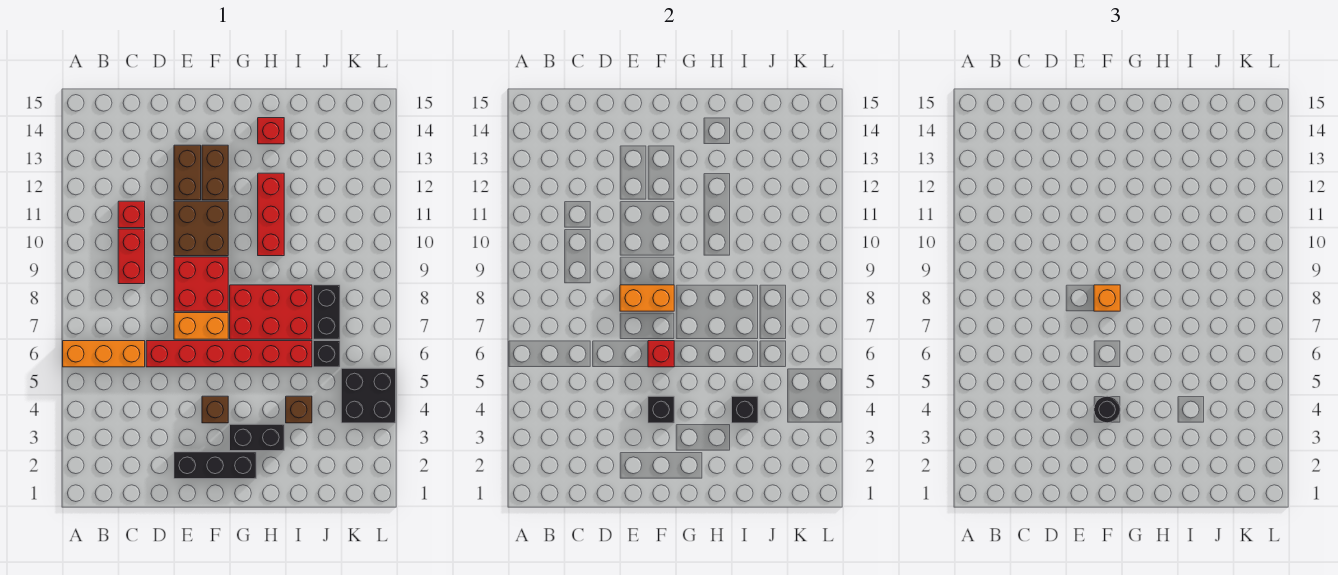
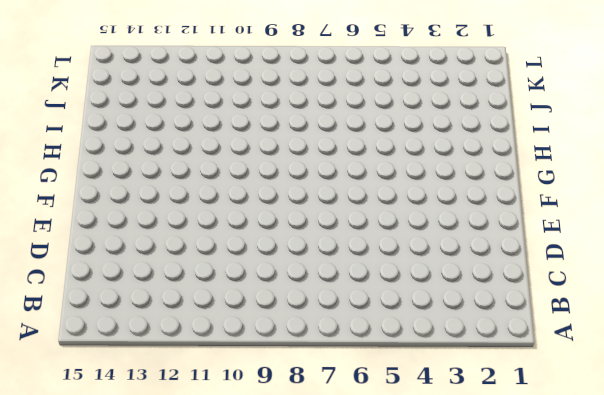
none -> orange brick A6:C6 level 1
none -> red brick C9:C10 level 1
none -> red brick C11 level 1

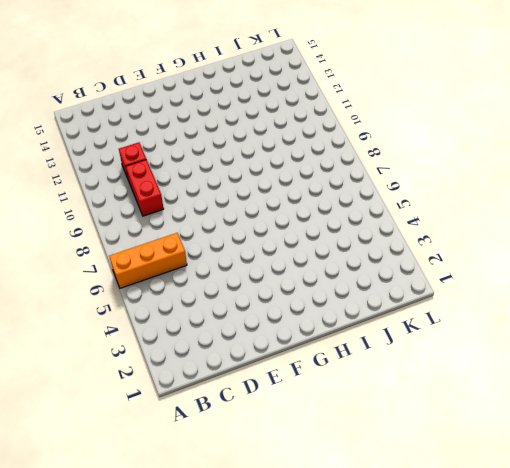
none -> red brick D6:I6 level 1
none -> black brick E2:G2 level 1
none -> orange brick E7:F7 level 1

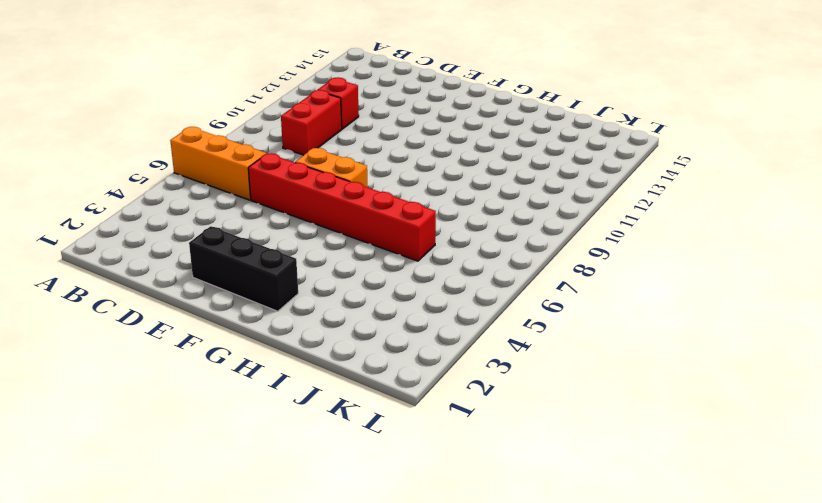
none -> red brick E8:F9 level 1
none -> brown brick E10:F11 level 1
none -> brown brick E12:E13 level 1

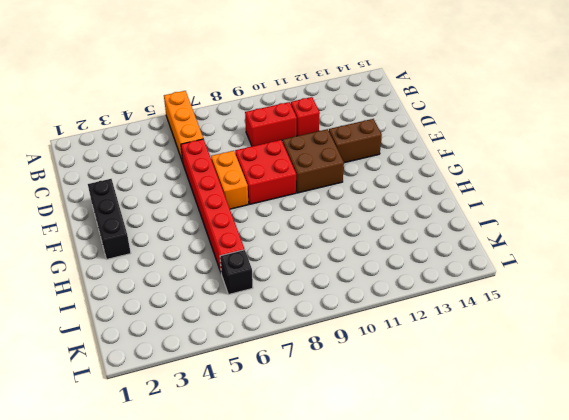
none -> brown brick F4 level 1
none -> brown brick F12:F13 level 1
none -> black brick G3:H3 level 1

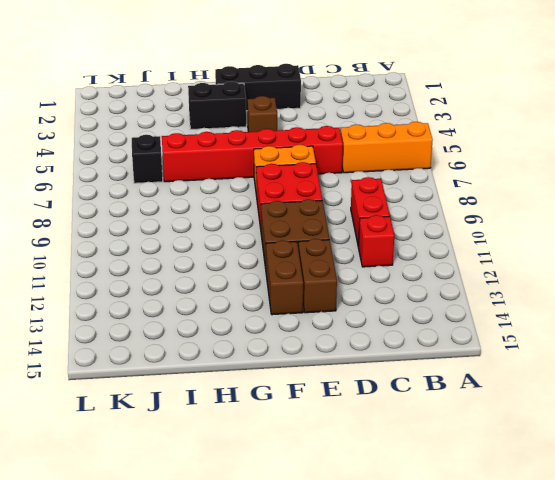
none -> red brick G7:I8 level 1
none -> red brick H10:H12 level 1
none -> red brick H14 level 1

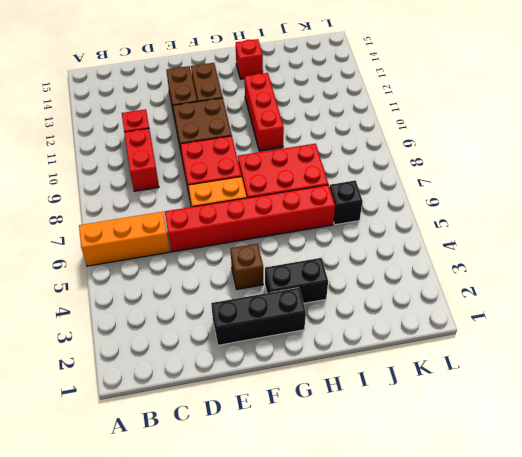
none -> brown brick I4 level 1
none -> black brick J7:J8 level 1
none -> black brick K4:L5 level 1

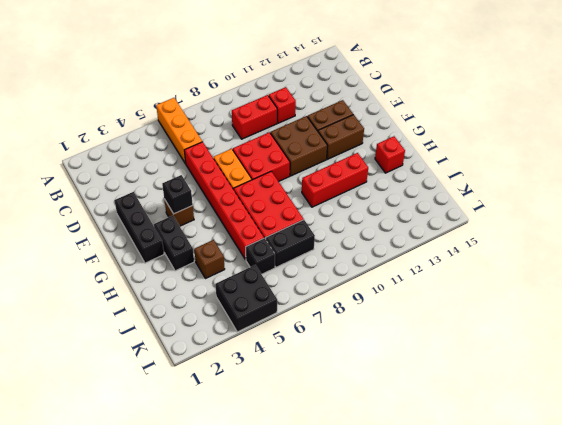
none -> orange brick E8:F8 level 2
none -> red brick F6 level 2
none -> black brick I4 level 2

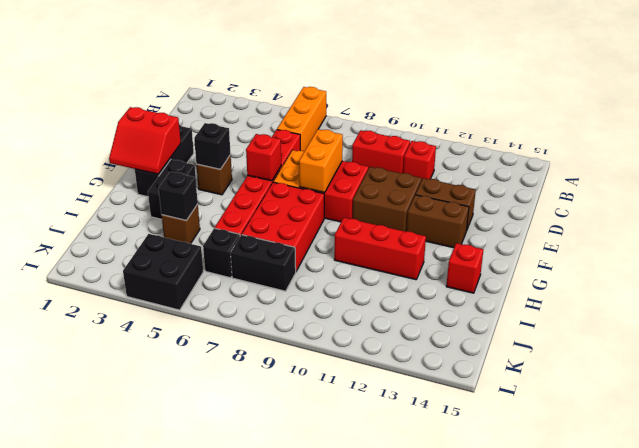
red slope F1:G2 level 2 top F -> none
none -> black round brick F4 level 3
none -> orange brick F8 level 3

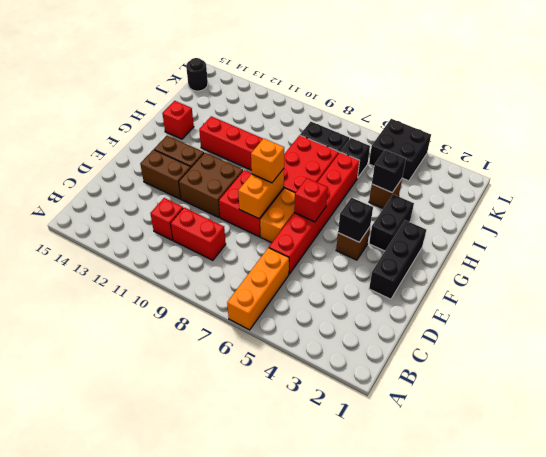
black round brick K15 level 1 -> black round brick F4 level 3

